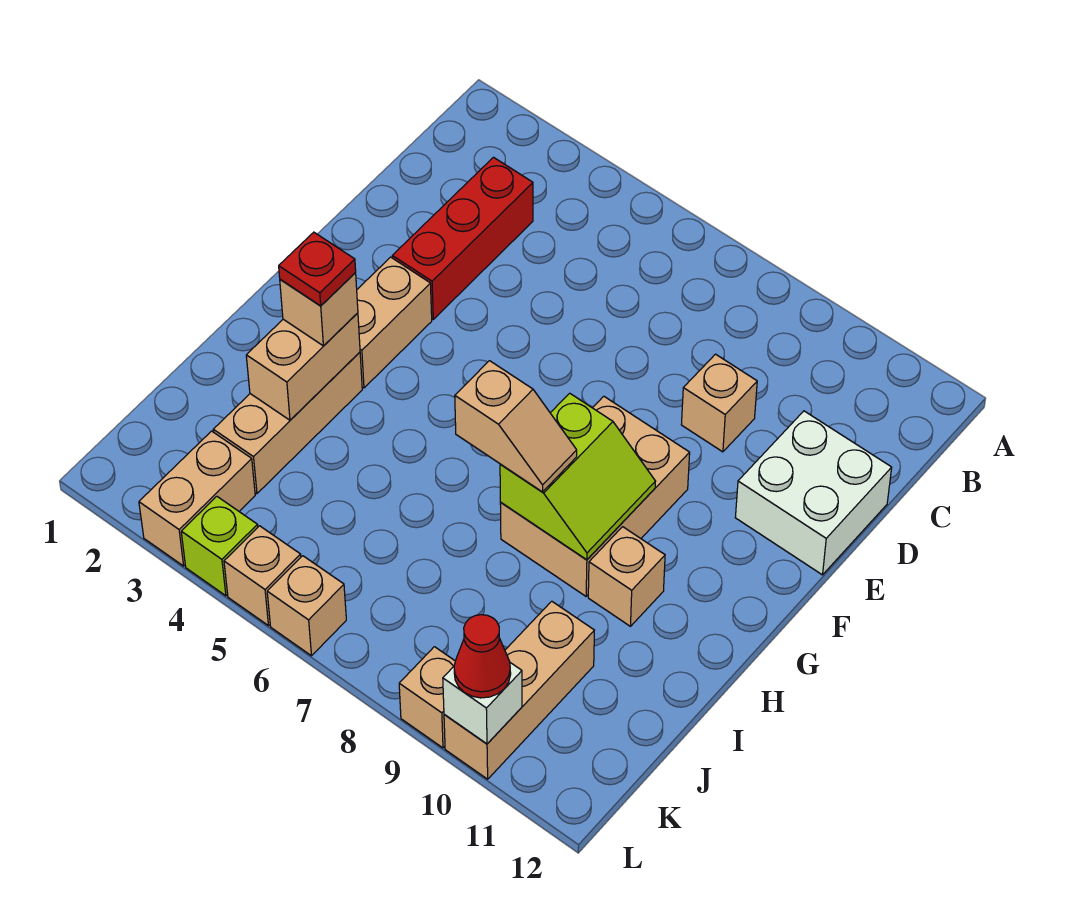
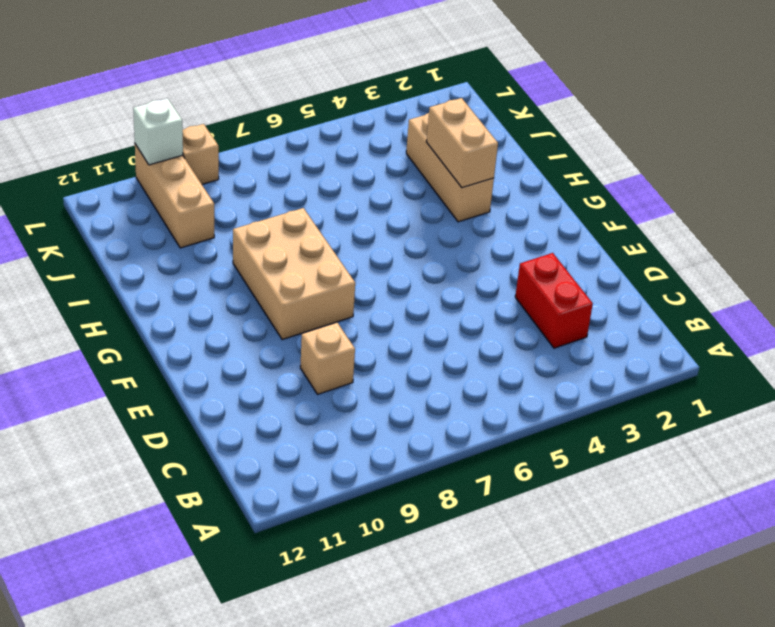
red brick C3:D3 level 1 -> red brick C3:E3 level 1
none -> white brick D11:E12 level 1
none -> tan brick F3:G3 level 1
none -> tan brick H10 level 1

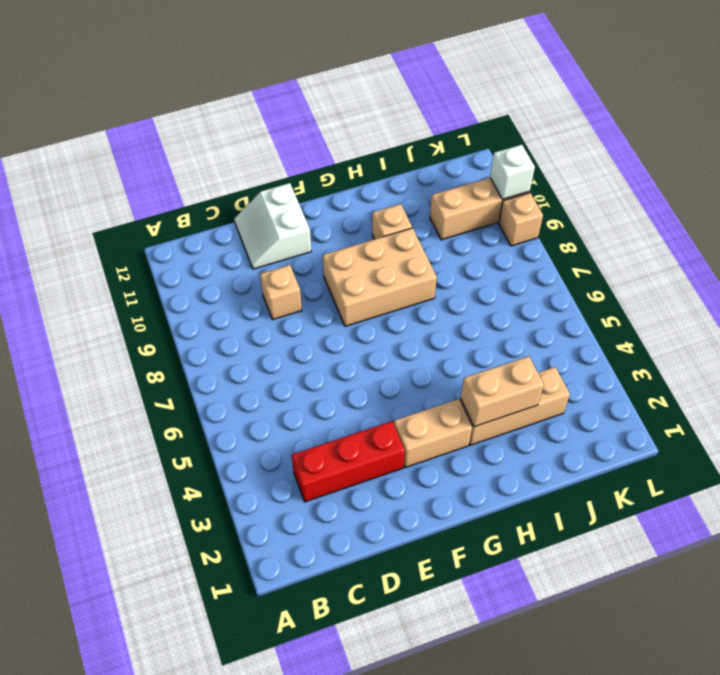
white slope D11:E12 level 1 top E -> white brick D11:E12 level 1
none -> tan brick K3:L3 level 1
none -> lime brick L4 level 1
none -> tan brick L5 level 1

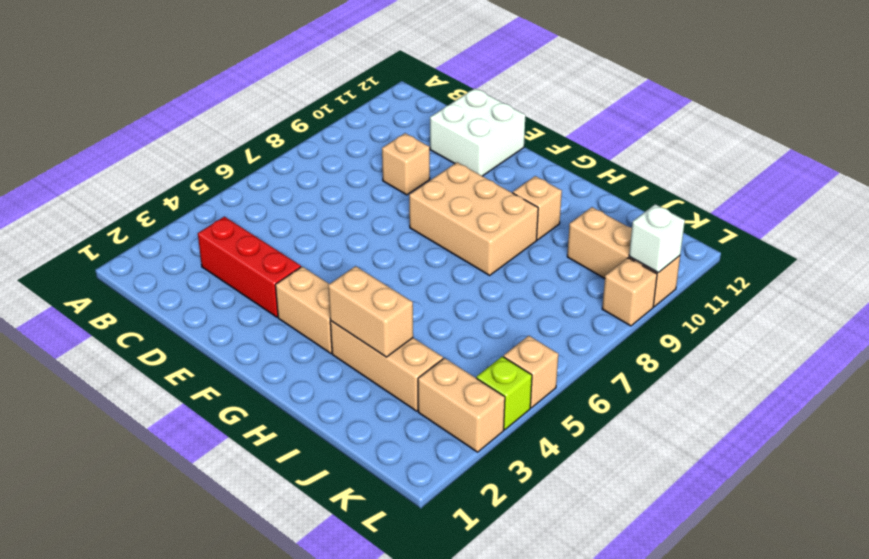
none -> tan brick L6 level 1
none -> lime slope G8:H9 level 2 top 8
none -> tan brick H3 level 3

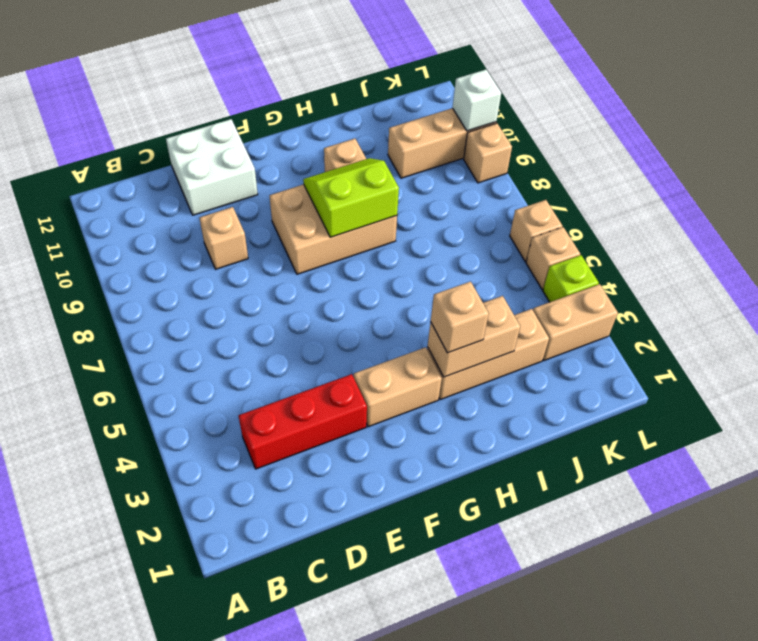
none -> tan slope H7:H8 level 3 top 7
none -> red cone L10 level 3
none -> red plate H3 level 4

